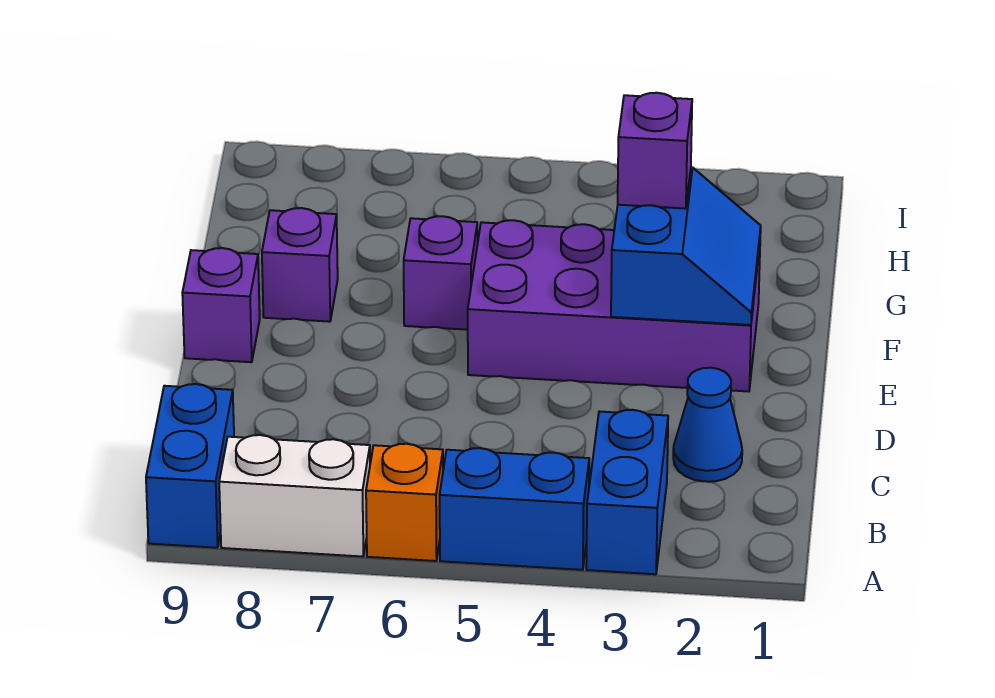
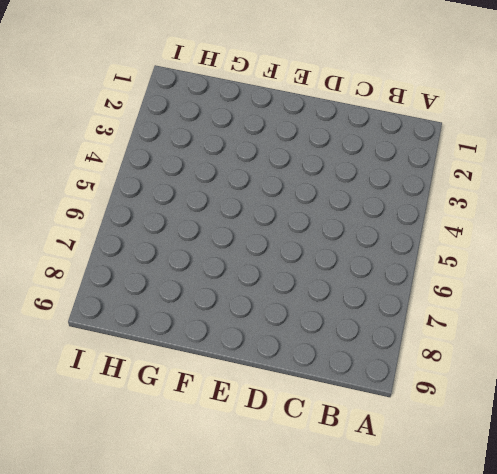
none -> blue brick A3:B3 level 1
none -> blue brick A4:A5 level 1
none -> orange brick A6 level 1

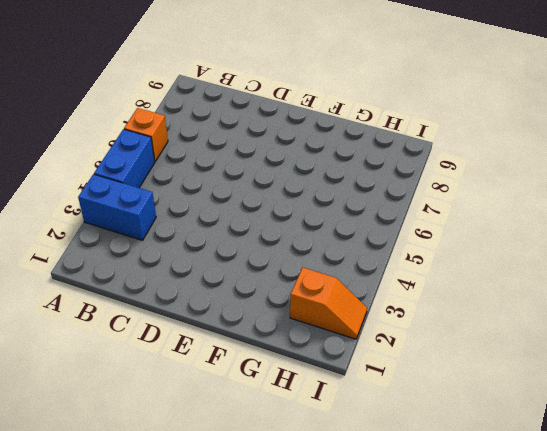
orange slope H2:I2 level 1 top H -> none
none -> white brick A7:A8 level 1
none -> blue brick A9:B9 level 1
none -> blue cone C2 level 1

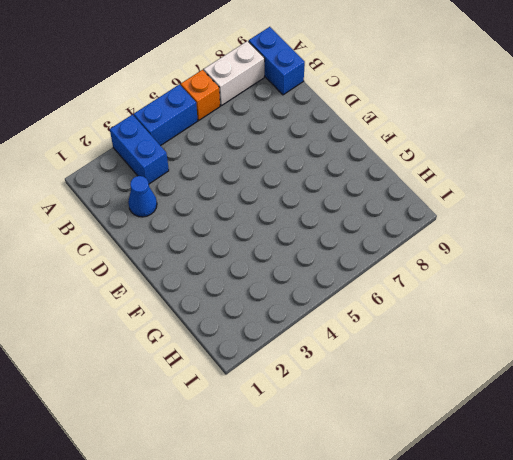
none -> purple brick E2:F5 level 1
none -> purple brick E9 level 1
none -> purple brick F6 level 1

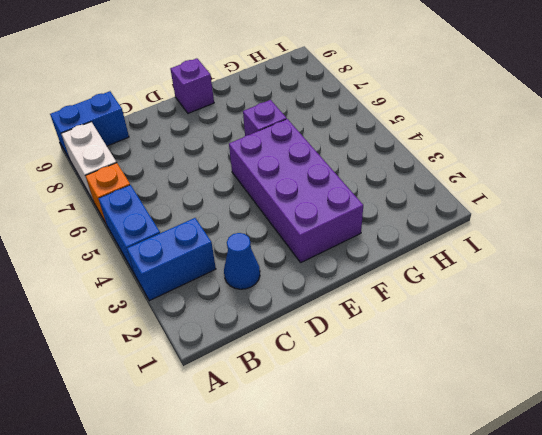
none -> purple brick F8 level 1
none -> blue slope E2:F3 level 2 top 3
none -> purple brick F3 level 3

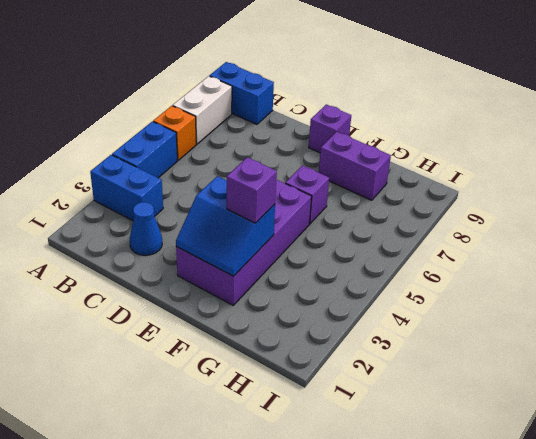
purple brick F8:G8 level 1 -> purple brick F8 level 1

